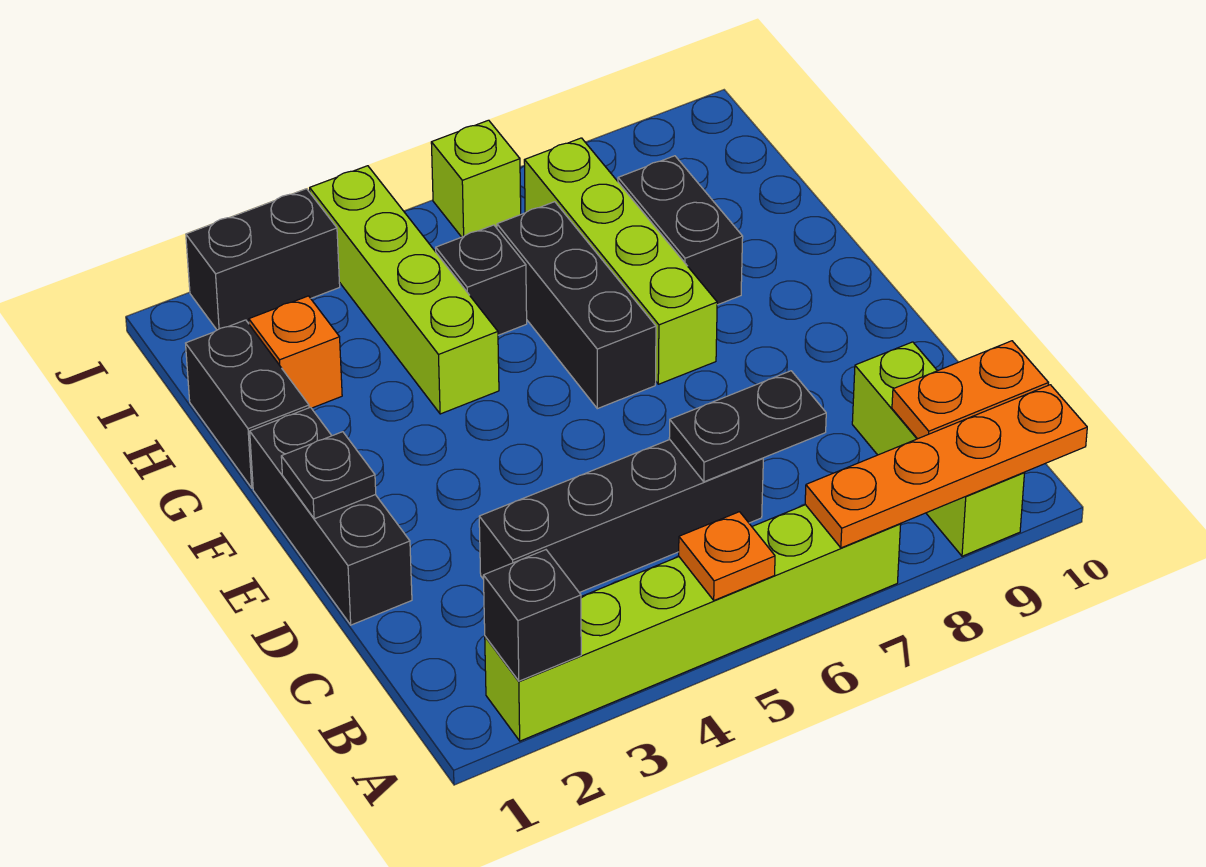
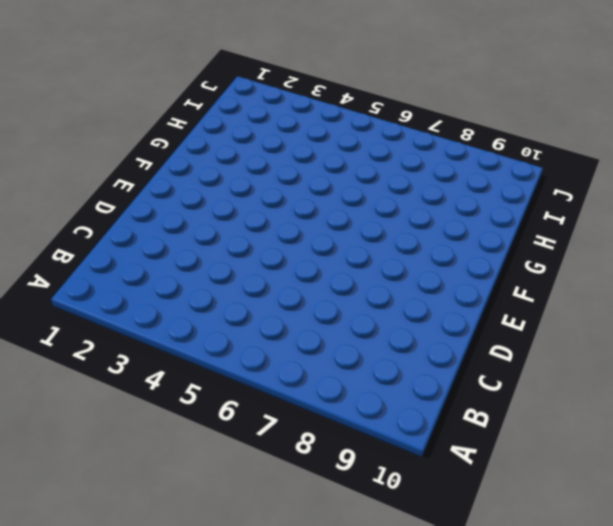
none -> lime brick A2:A7 level 1
none -> lime brick A9:C9 level 1
none -> black brick C3:C6 level 1

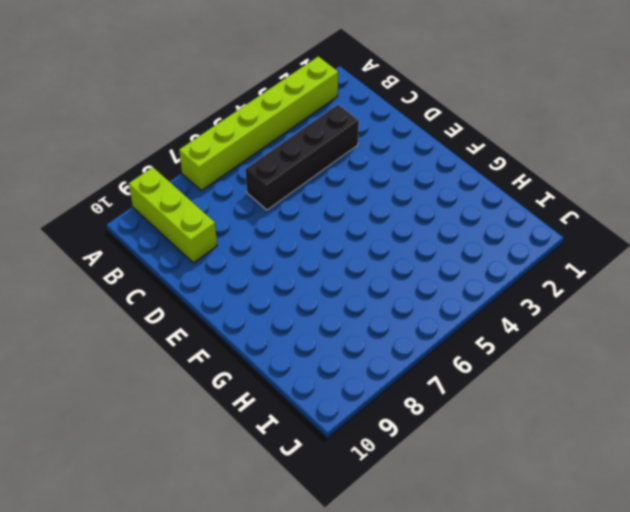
none -> black brick D1:F1 level 1
none -> black brick F6:H6 level 1
none -> lime brick F7:I7 level 1

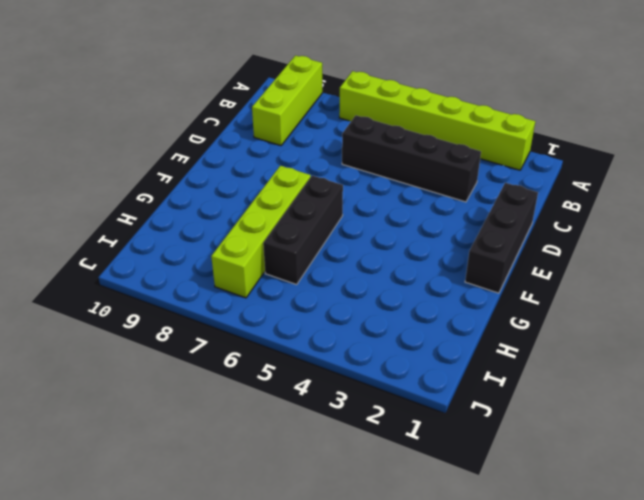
none -> black brick G1:H1 level 1
none -> lime brick G4:J4 level 1
none -> black brick G8:H8 level 1

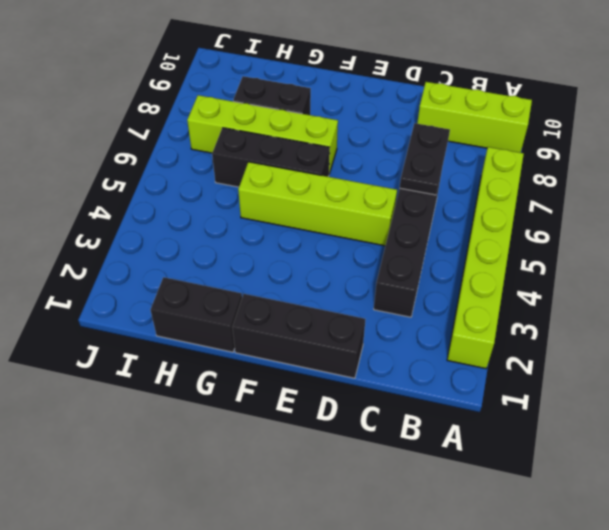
lime brick D5:G5 level 1 -> lime brick G4:J4 level 1
none -> orange brick H2 level 1
none -> black brick H5 level 1
none -> black brick J2:J3 level 1

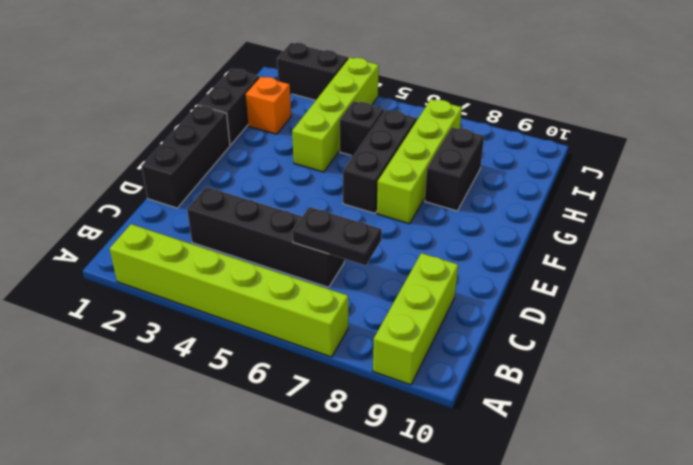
none -> lime brick J6 level 1
none -> black brick A2 level 2
none -> orange plate A5 level 2

